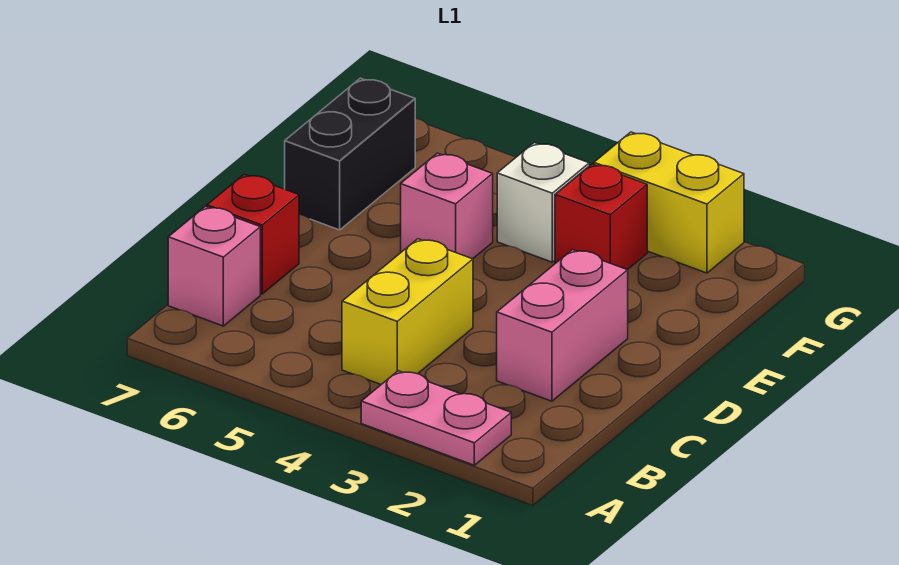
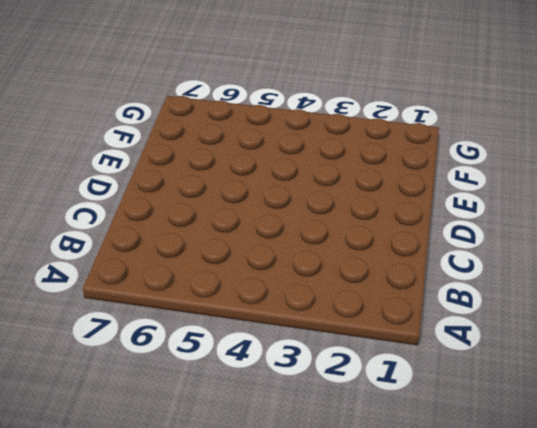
none -> pink plate A2:A3 level 1
none -> yellow brick B4:C4 level 1

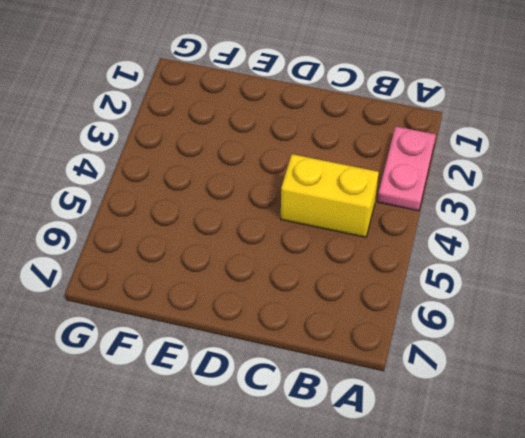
none -> pink brick B7 level 1
none -> pink brick C2:D2 level 1

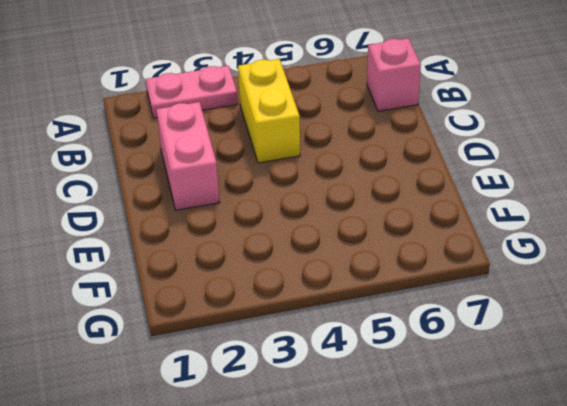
none -> red brick C7 level 1
none -> pink brick E5 level 1

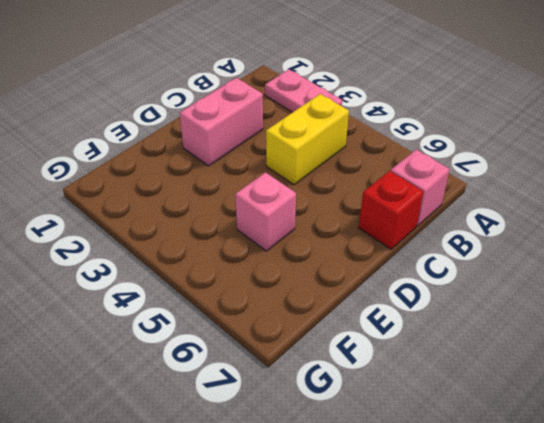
none -> black brick E7:F7 level 1
none -> red brick F3 level 1

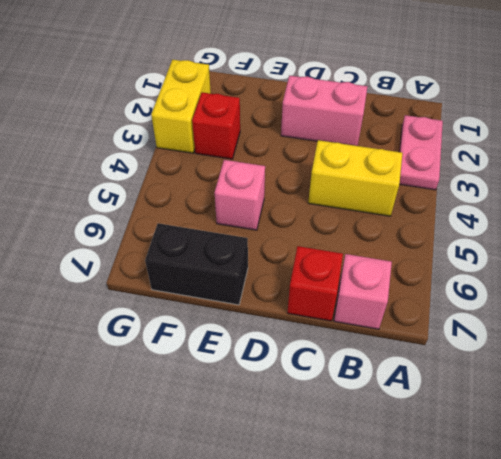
none -> white brick F4 level 1

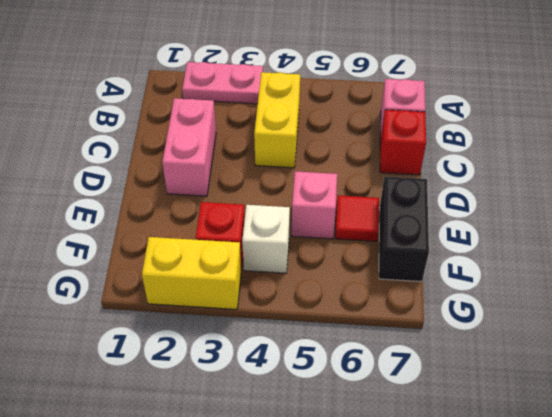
red tile E6 level 1 -> none

